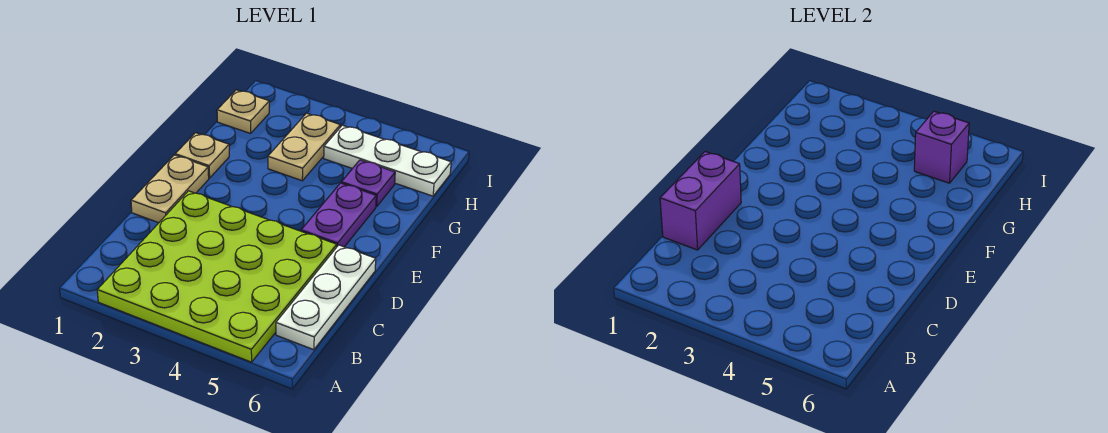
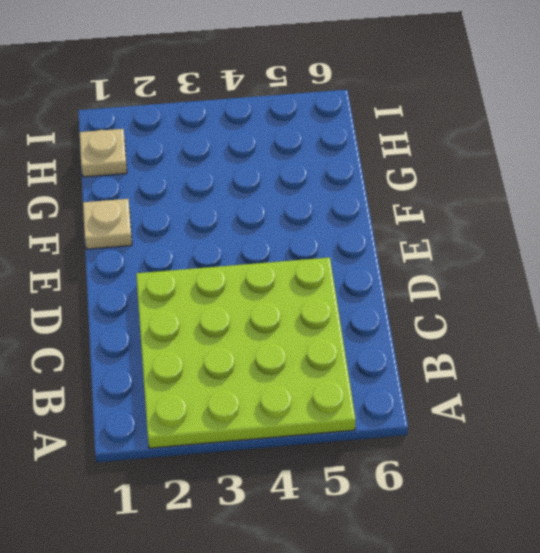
none -> white plate B6:D6 level 1
none -> tan plate D1:E1 level 1

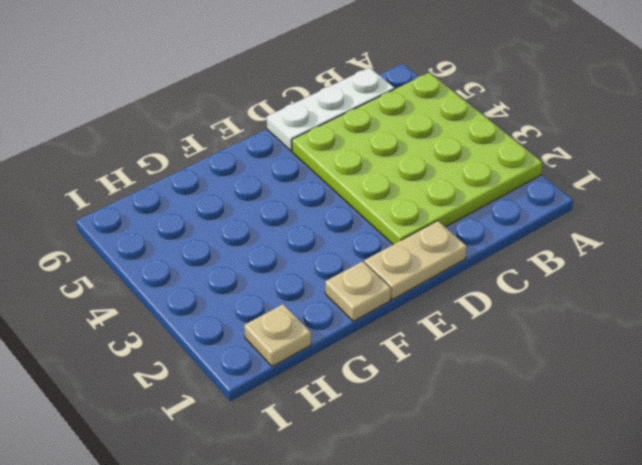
none -> purple plate E5:F5 level 1
none -> tan plate G3:H3 level 1

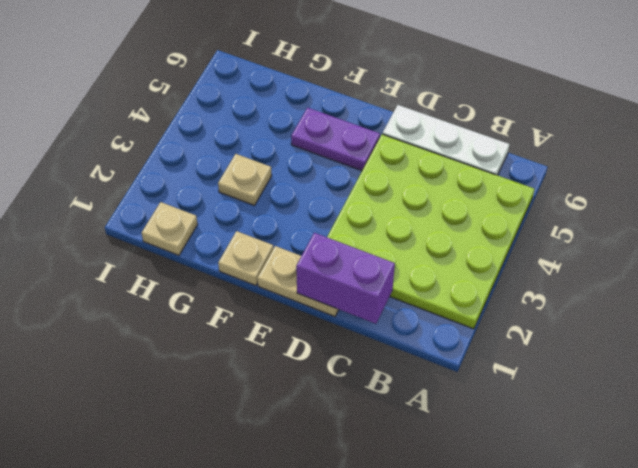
tan plate G3 level 1 -> tan plate G3:H3 level 1
none -> purple plate G5 level 1
none -> white plate H4:H6 level 1

